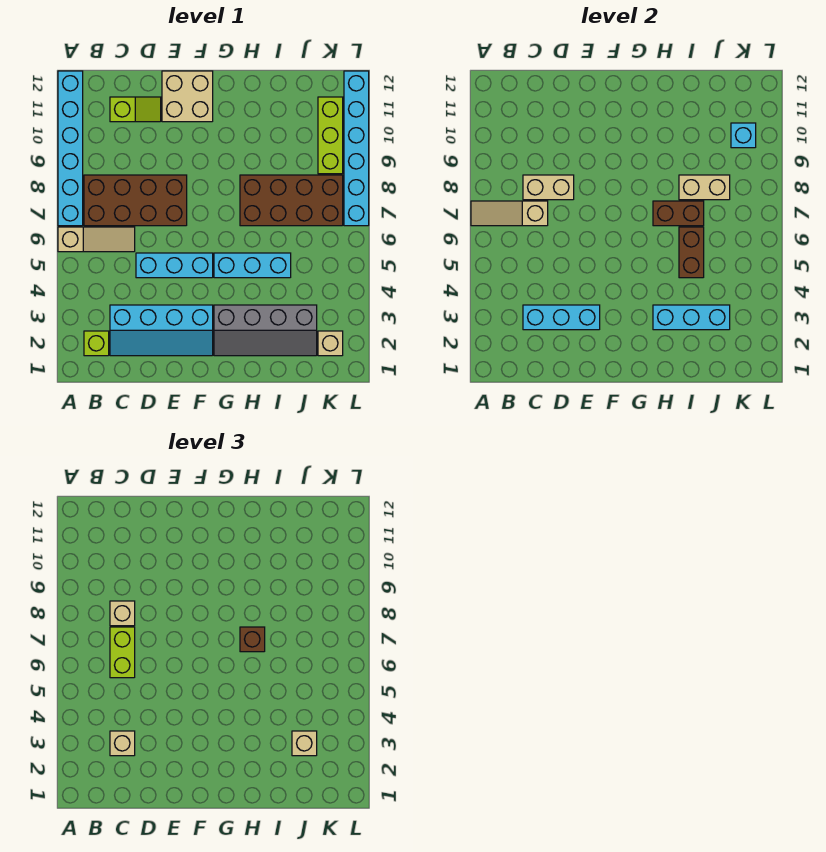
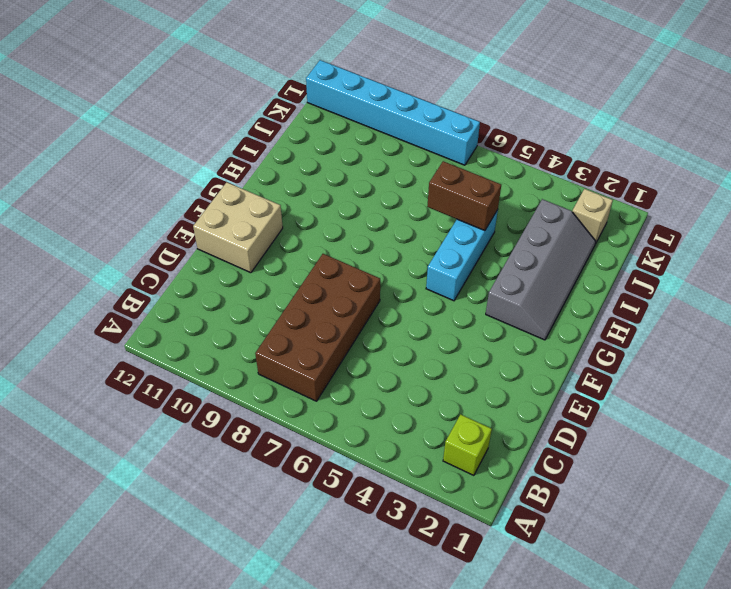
none -> tan slope A6:C6 level 1 top A
none -> cyan brick A7:A12 level 1
none -> cyan slope C2:F3 level 1 top 3

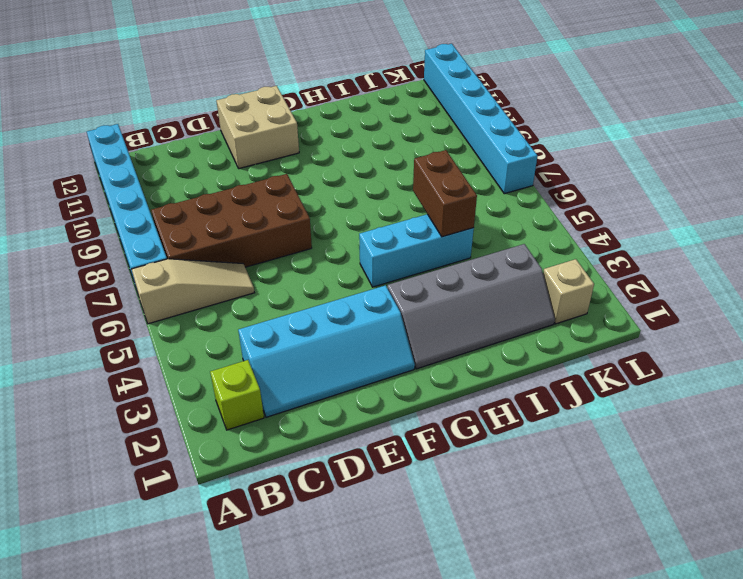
none -> lime slope C11:D11 level 1 top C
none -> cyan brick D5:F5 level 1
none -> brown brick H7:K8 level 1

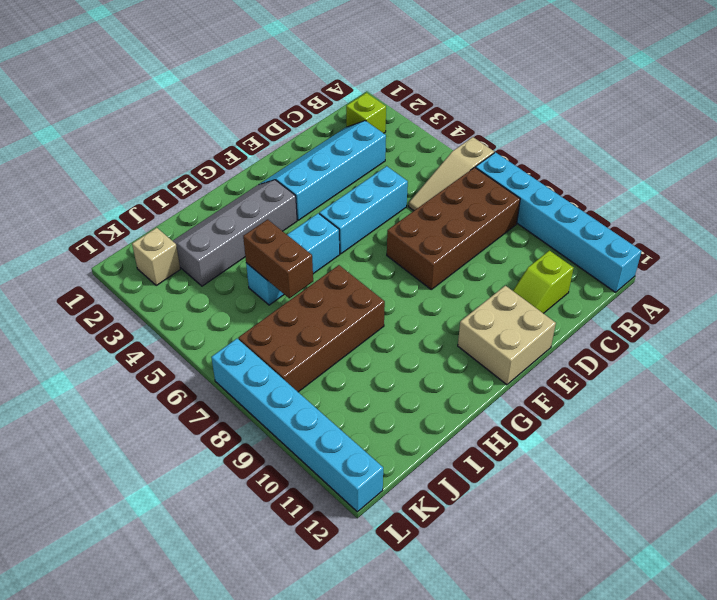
none -> lime brick K9:K11 level 1
none -> tan slope A7:C7 level 2 top C
none -> cyan brick C3:E3 level 2

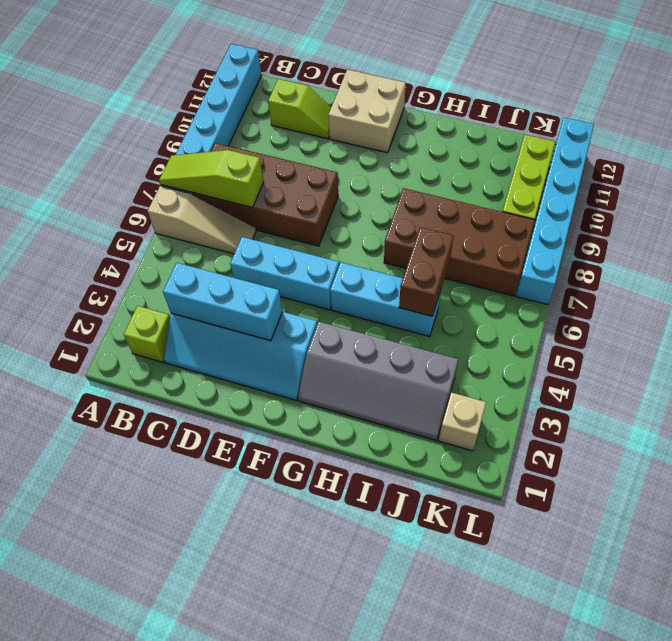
lime slope A7:C7 level 2 top C -> tan slope A7:C7 level 2 top C
none -> tan brick C8:D8 level 2
none -> cyan brick H3:J3 level 2
none -> brown brick H7:I7 level 2

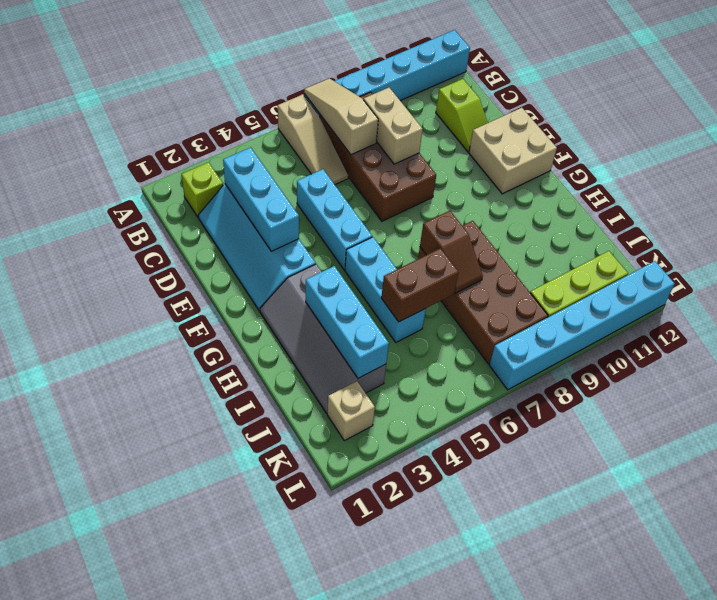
brown slope H7:I7 level 2 top H -> brown brick H7:I7 level 2
none -> tan brick I8:J8 level 2
none -> cyan brick K10 level 2
none -> tan brick C3 level 3

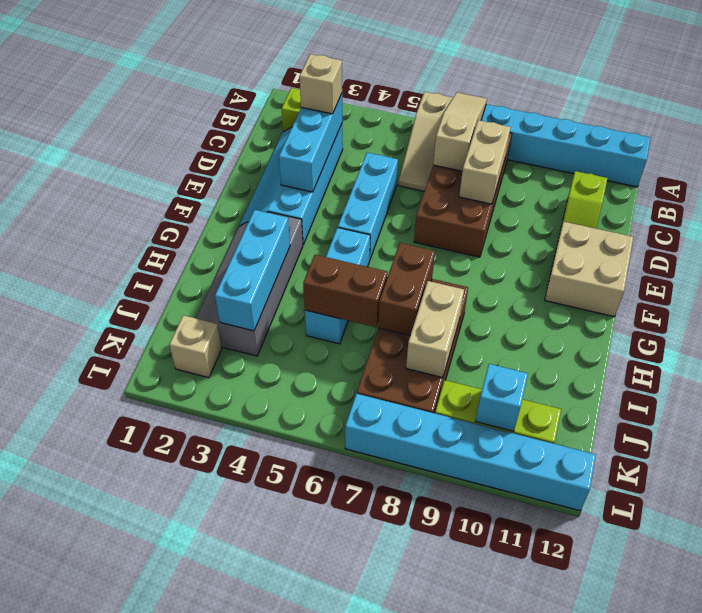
none -> lime brick C6:C7 level 3
none -> tan brick C8 level 3
none -> brown brick H7 level 3

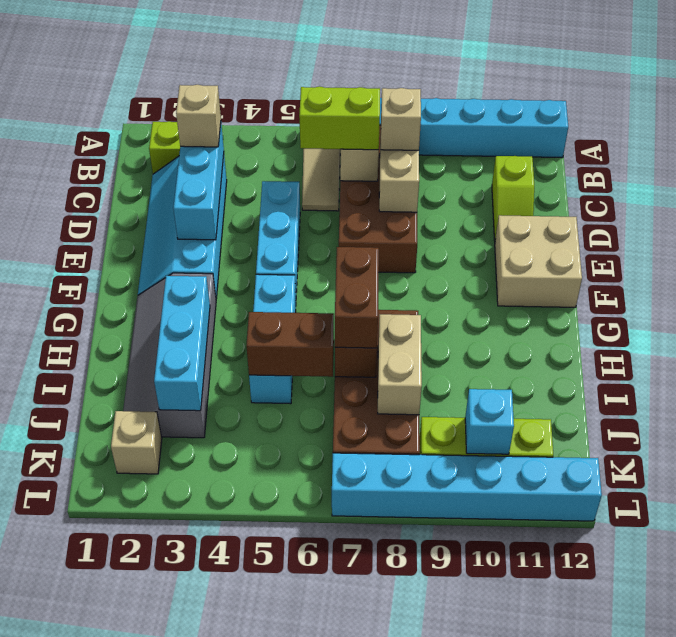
brown brick H7:I7 level 3 -> brown brick H7 level 3
none -> tan brick J3 level 3

